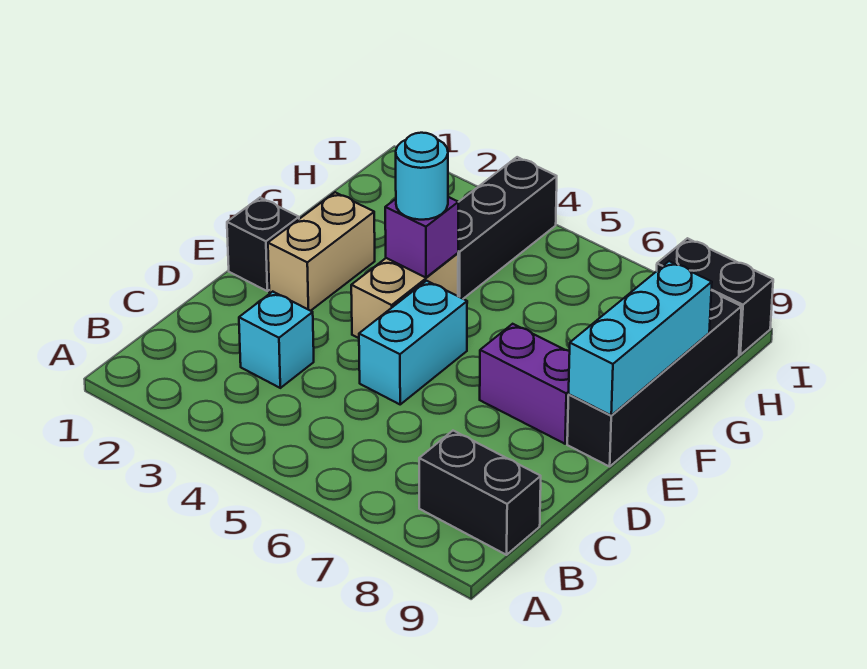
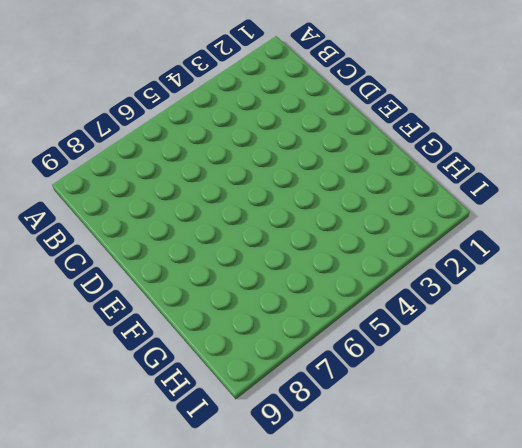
none -> black brick B8:B9 level 1
none -> cyan brick C3 level 1
none -> cyan brick D5:E5 level 1

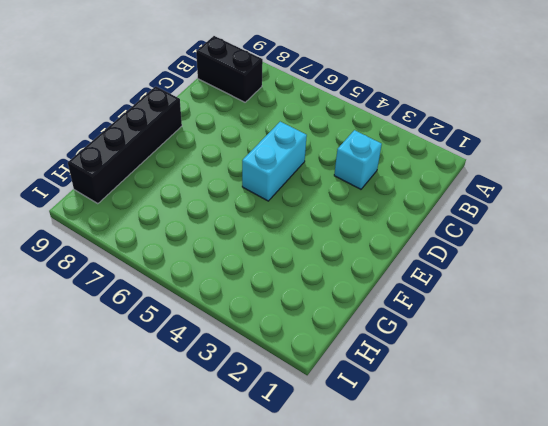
none -> black brick E1 level 1
none -> tan brick E2:F2 level 1
none -> tan brick E4:F4 level 1

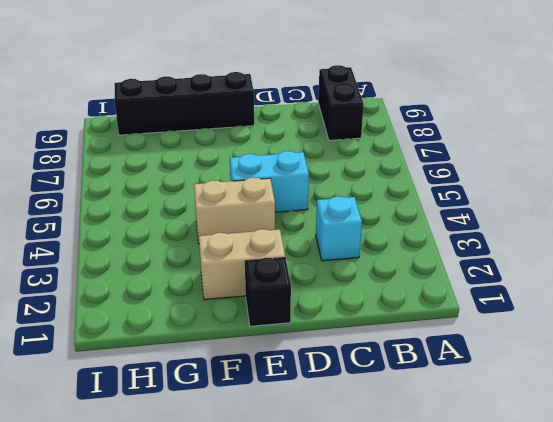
none -> purple brick E7:E8 level 1
none -> black brick G4:I4 level 1
none -> black brick I8:I9 level 1

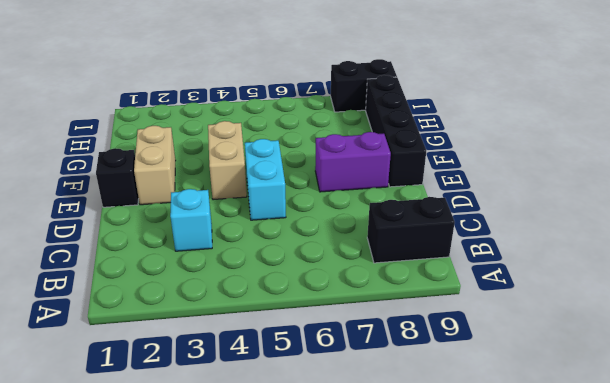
none -> black brick G4:I4 level 1
none -> cyan brick E9:G9 level 2
none -> purple brick F4 level 2

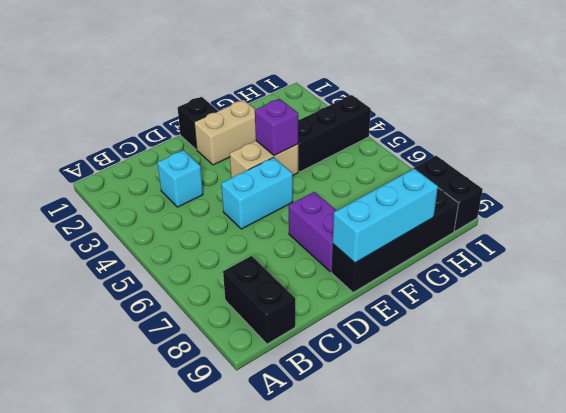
none -> cyan round brick F4 level 3

